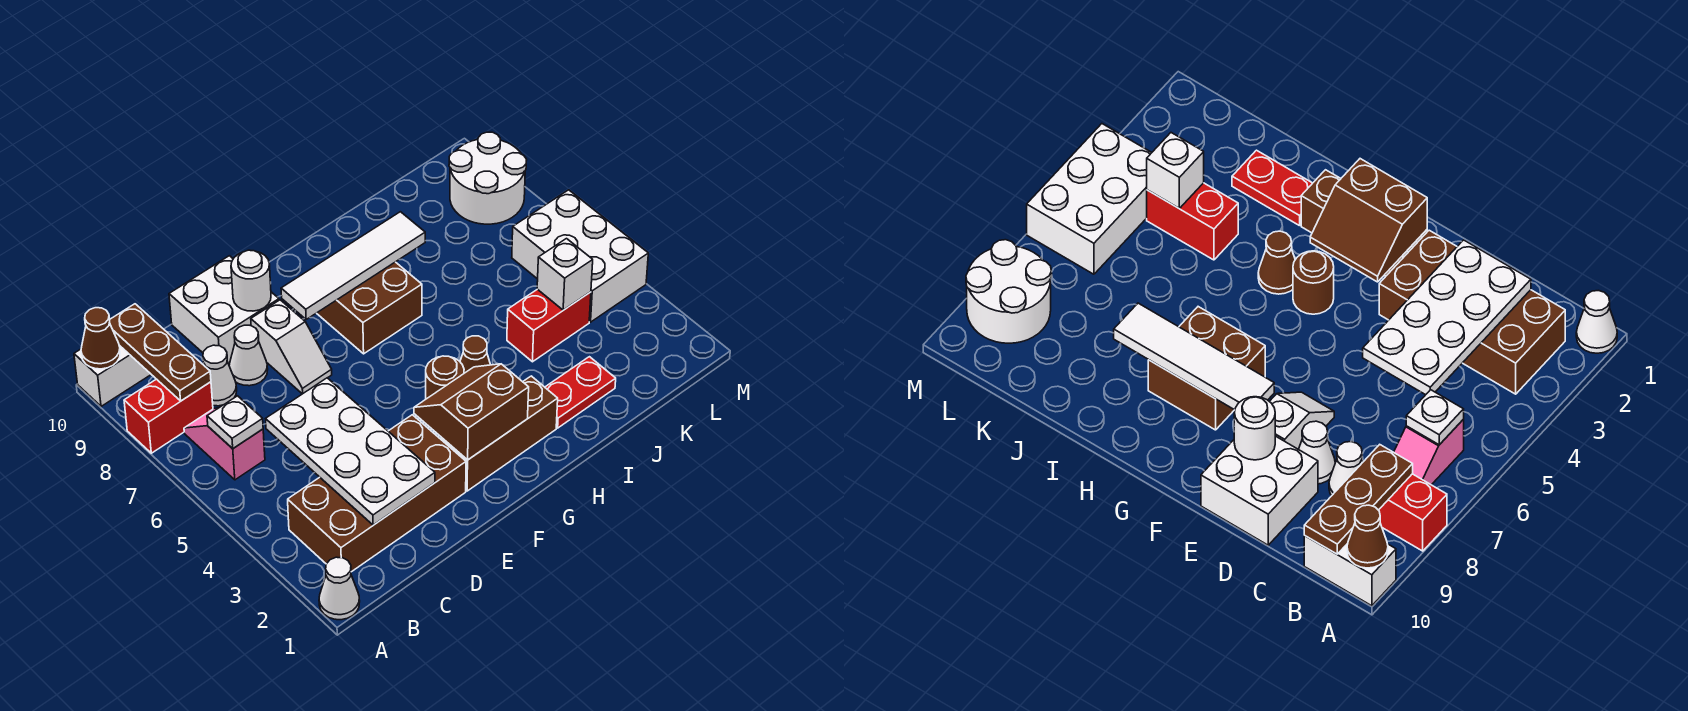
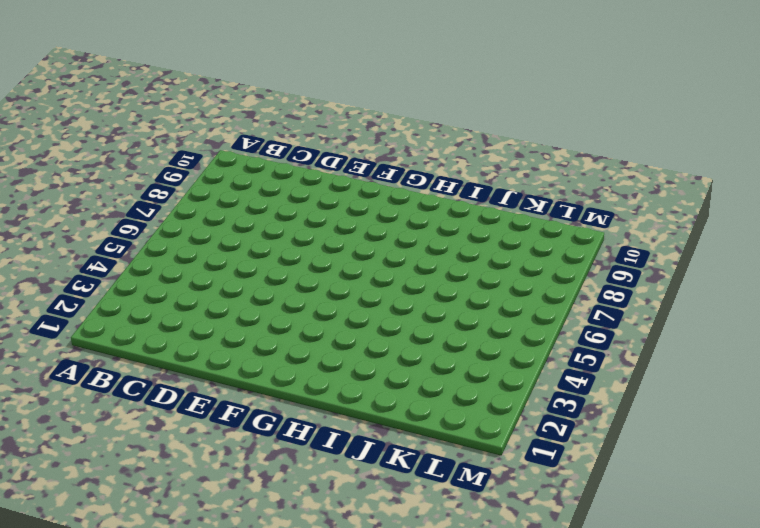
none -> white cone A1 level 1
none -> red brick A8:B8 level 1
none -> white brick A10:B10 level 1

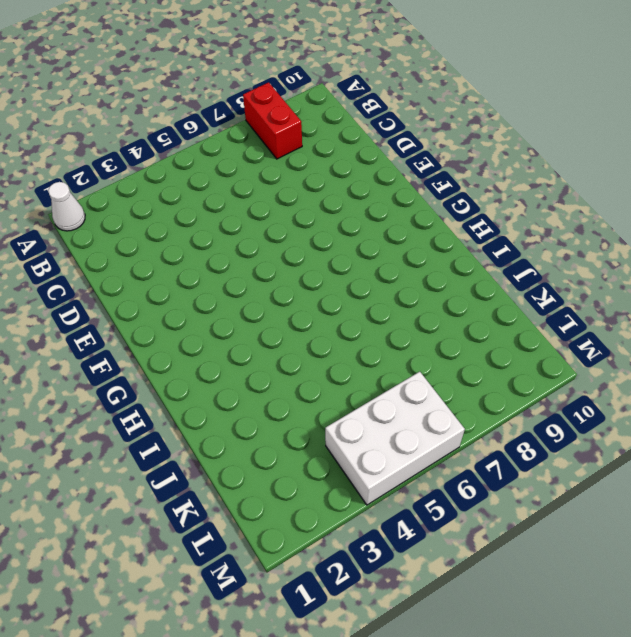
none -> white brick A10:B10 level 1
none -> brown brick B2:E3 level 1
none -> pink slope B6:B7 level 1 top 6

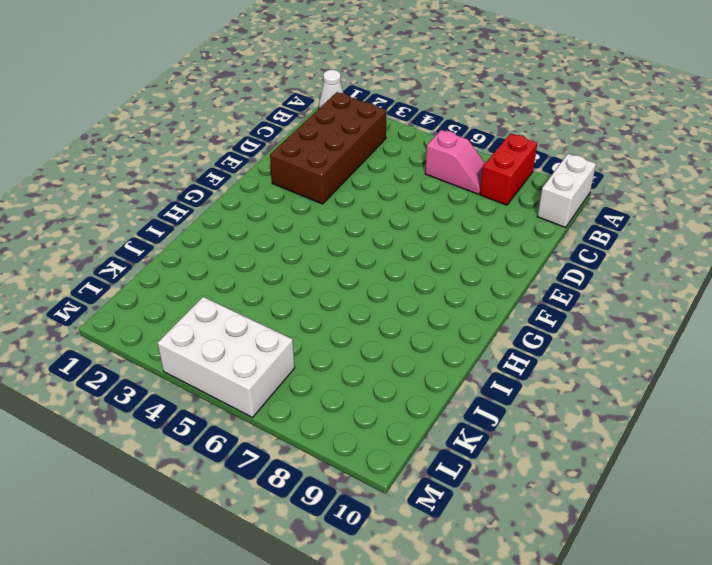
none -> white cone C8 level 1
none -> white cone D8 level 1
none -> white brick D9:E10 level 1

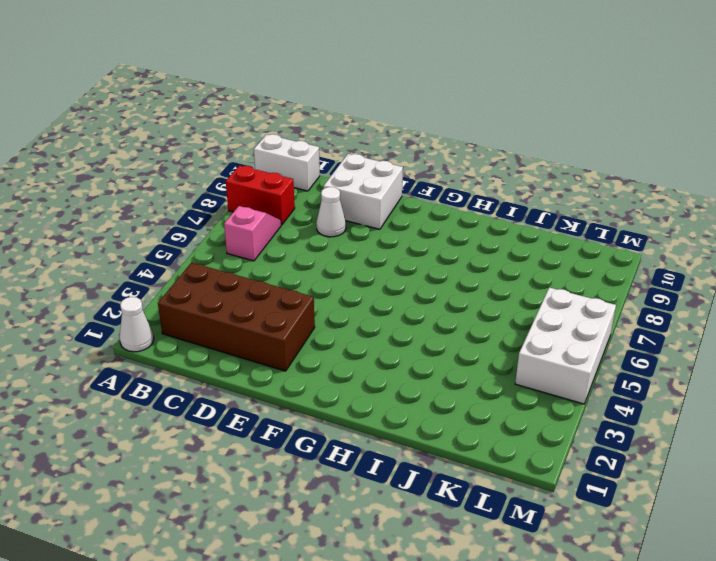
none -> white cone C8 level 1
none -> white slope E7:E8 level 1 top 8
none -> brown brick F2:H2 level 1

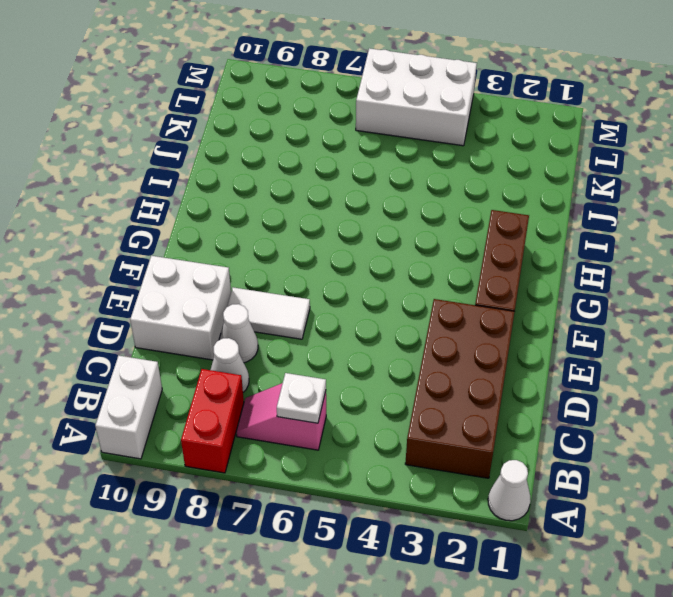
white tile E7:E8 level 1 -> white slope E7:E8 level 1 top 8
none -> brown round brick G4 level 1
none -> brown brick G7:H8 level 1
none -> brown cone H4 level 1

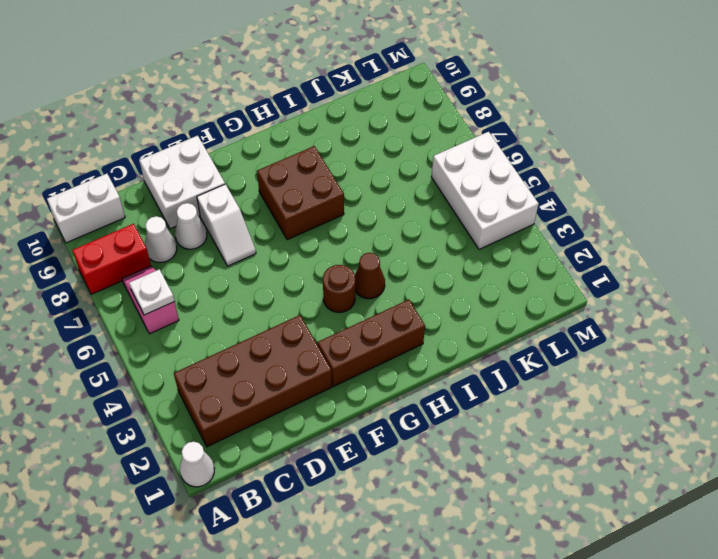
none -> red plate I2:J2 level 1
none -> red brick J4:K4 level 1
none -> white round brick L8:M9 level 1

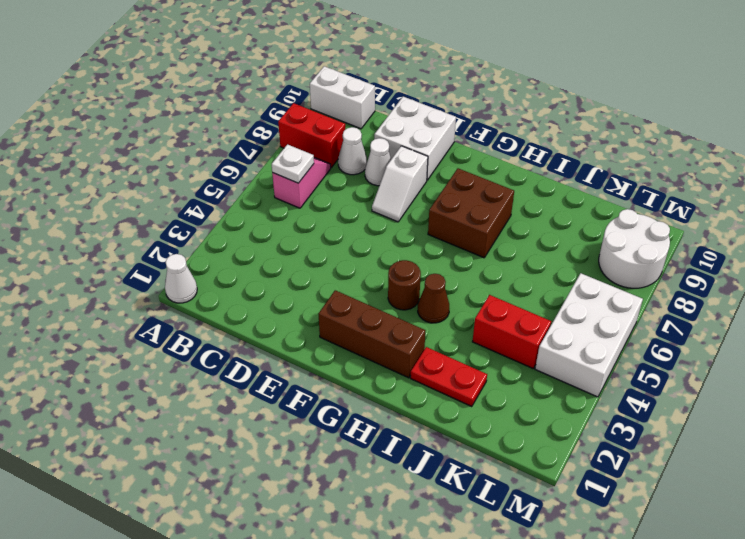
none -> brown brick B2:E3 level 1
none -> brown cone A10 level 2
none -> brown plate B8:B10 level 2

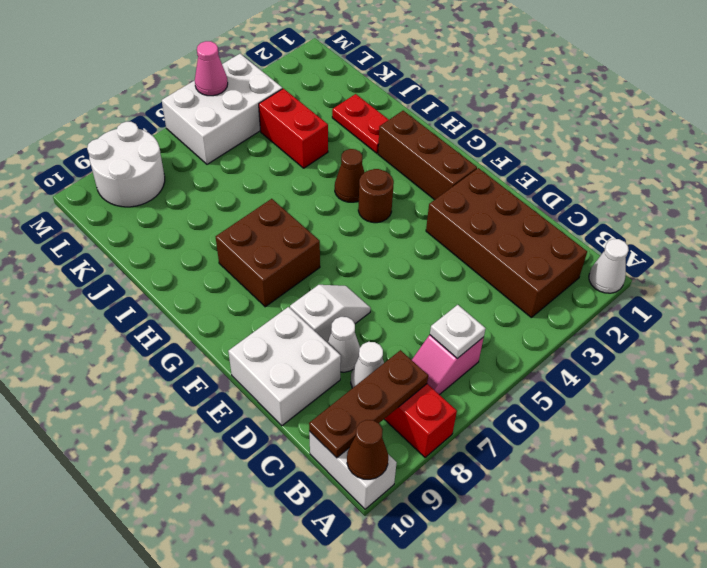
pink cone M5 level 2 -> none
none -> white plate C2:D5 level 2
none -> white round brick E9 level 2
none -> brown slope F2:G3 level 2 top 2

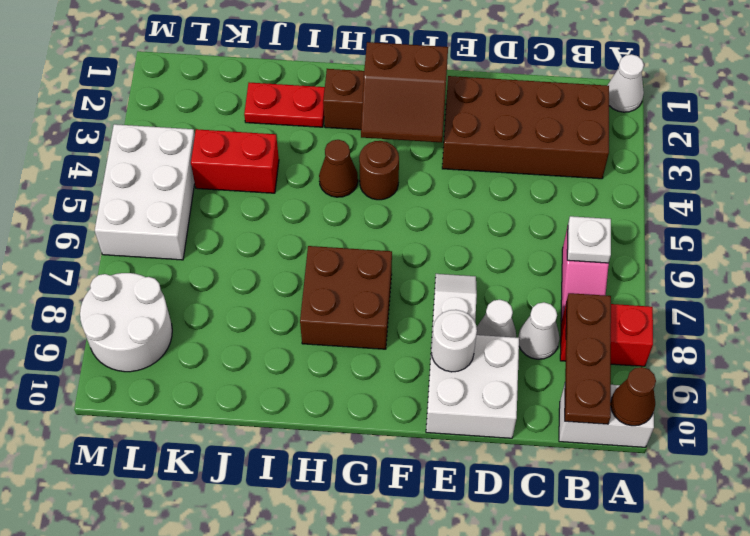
none -> white plate C2:D5 level 2
none -> white tile F8:I8 level 2
none -> white brick K4 level 2

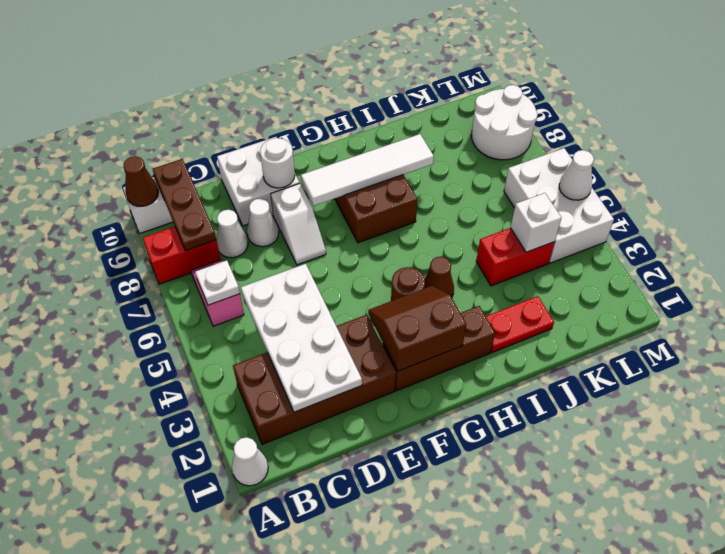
white cone M5 level 2 -> none

